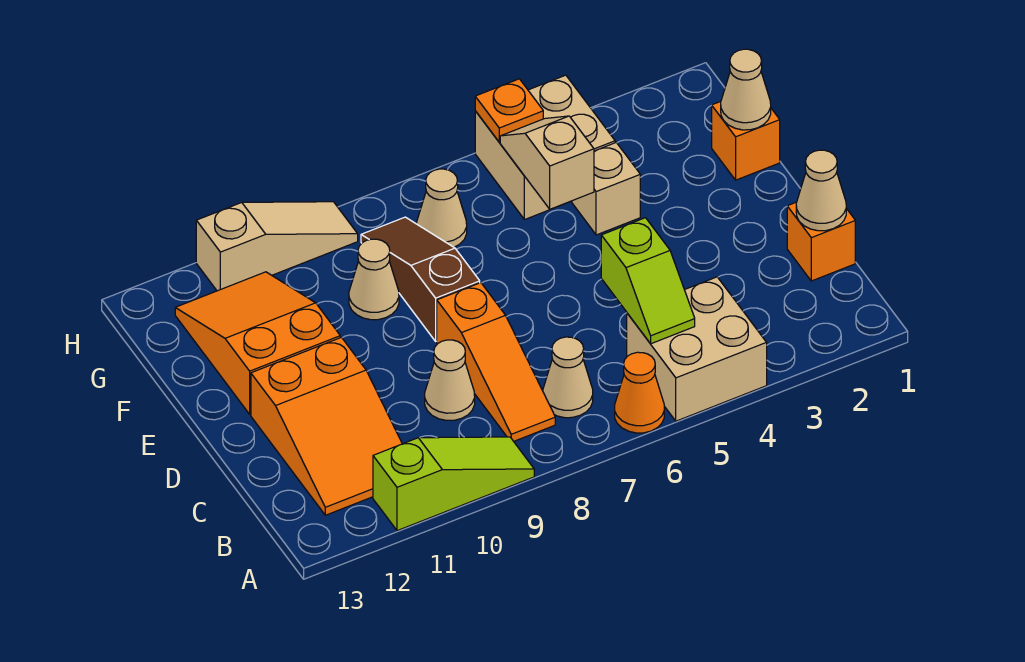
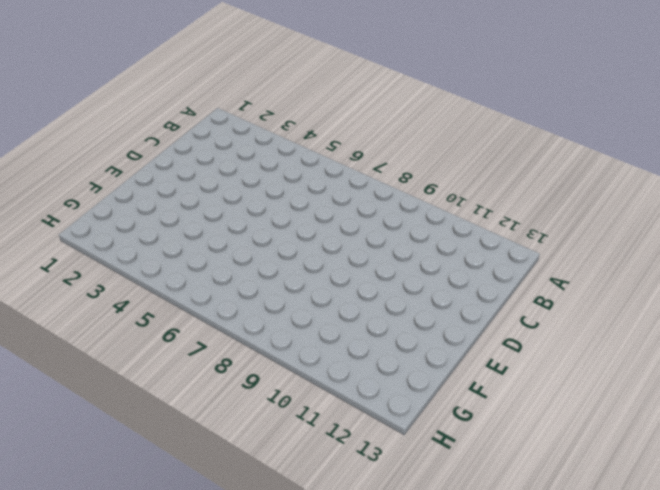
none -> tan brick A4:B5 level 1
none -> orange cone A6 level 1
none -> lime slope A9:A11 level 1 top 11

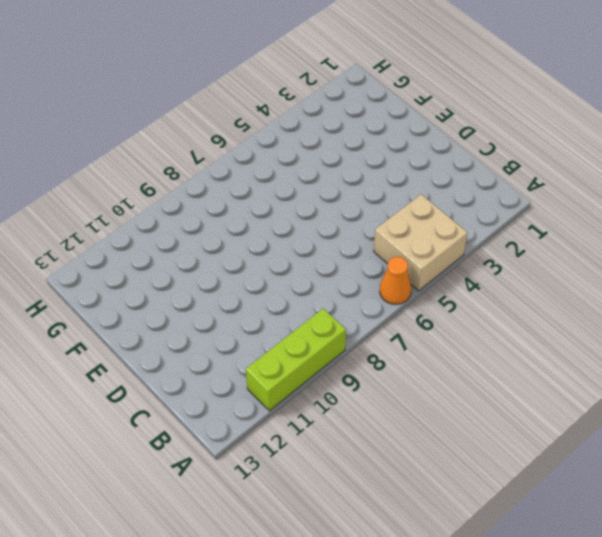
lime brick A9:A11 level 1 -> lime slope A9:A11 level 1 top 11
none -> tan cone B7 level 1
none -> orange slope B8:D8 level 1 top D
none -> orange slope B11:D12 level 1 top D

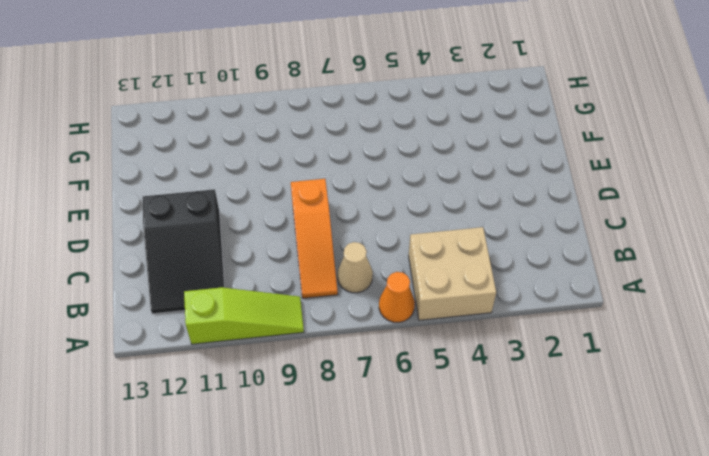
black slope B11:D12 level 1 top D -> orange slope B11:D12 level 1 top D
none -> orange brick C1 level 1
none -> tan cone C9 level 1
none -> brown slope E8:G8 level 1 top E

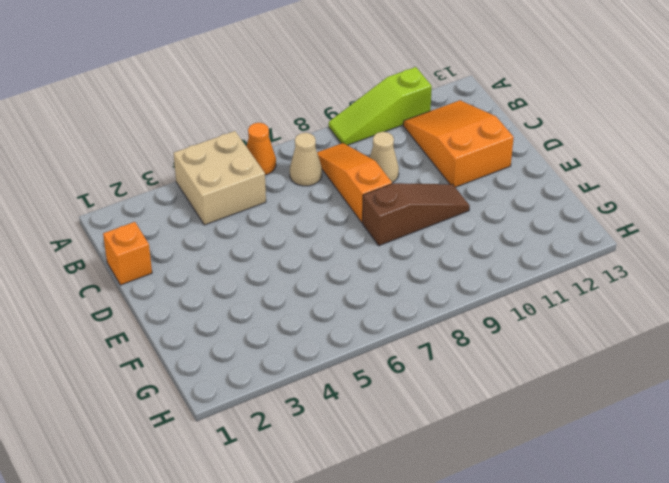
brown slope E8:E10 level 1 top 8 -> brown slope E8:G8 level 1 top E
none -> orange slope E11:G12 level 1 top E
none -> orange brick F1 level 1
none -> tan brick F4 level 1

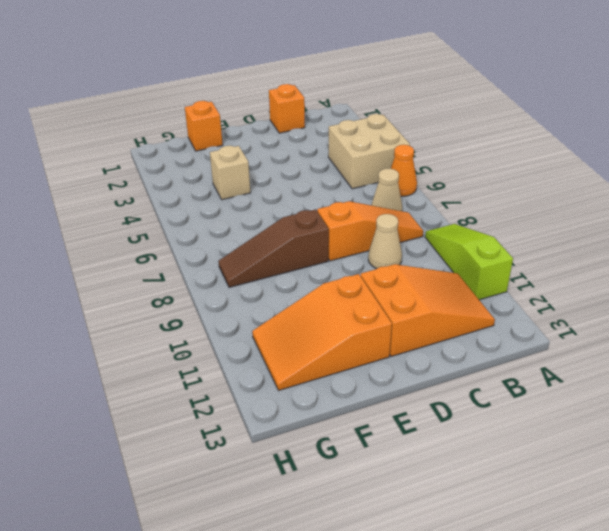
none -> tan cone F9 level 1
none -> tan brick G4:H5 level 1
none -> tan cone G7 level 1

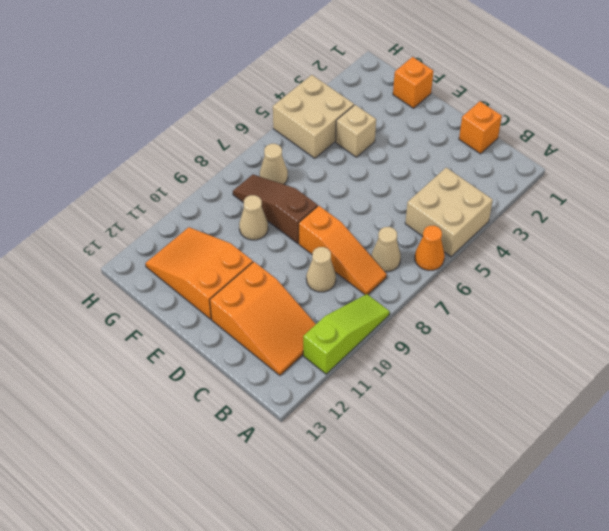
none -> tan slope H9:H11 level 1 top 11
none -> lime slope B5:C5 level 2 top C
none -> tan cone C1 level 2

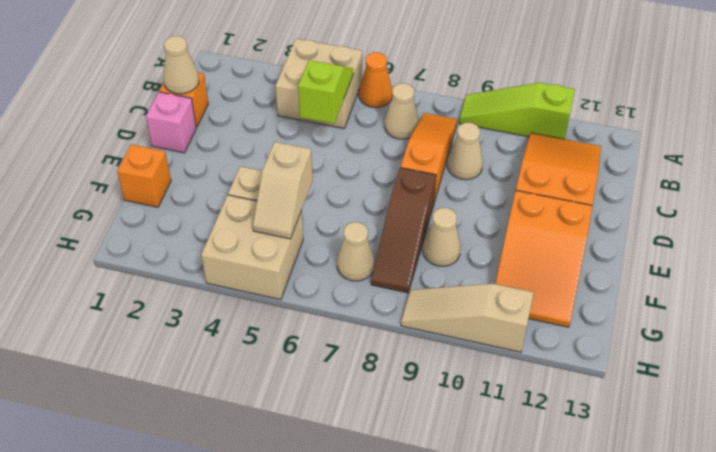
pink brick D1 level 1 -> none
none -> tan cone F1 level 2
none -> orange plate H5 level 2

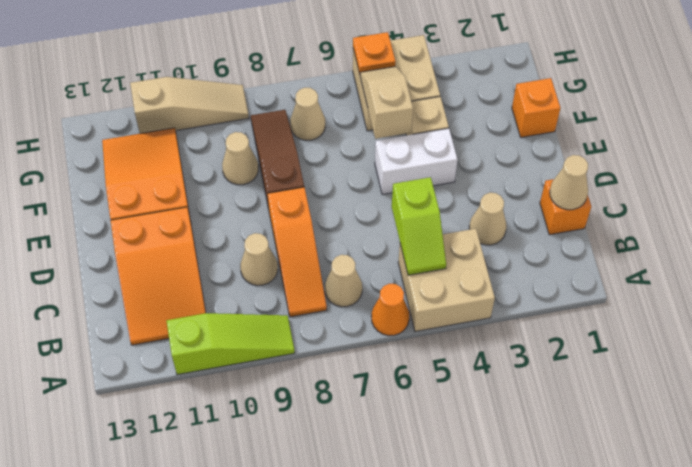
tan cone C3 level 1 -> tan cone F1 level 2
white brick E4:E5 level 1 -> none

